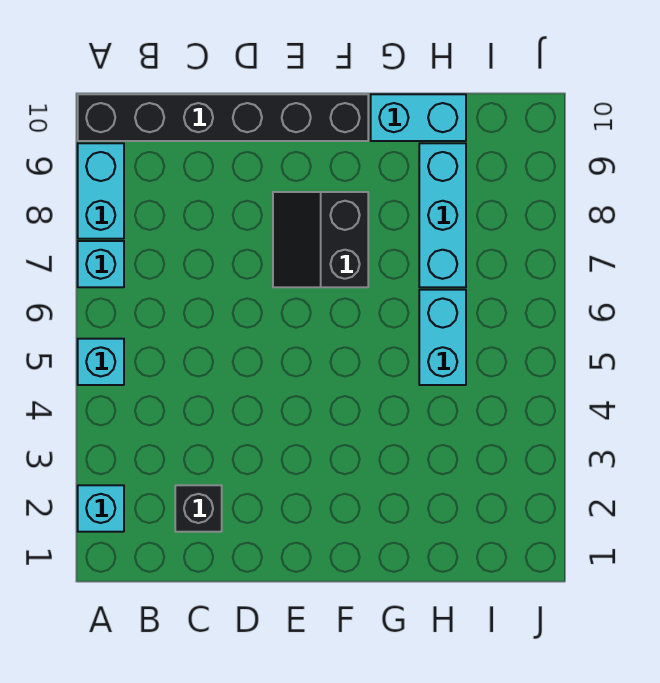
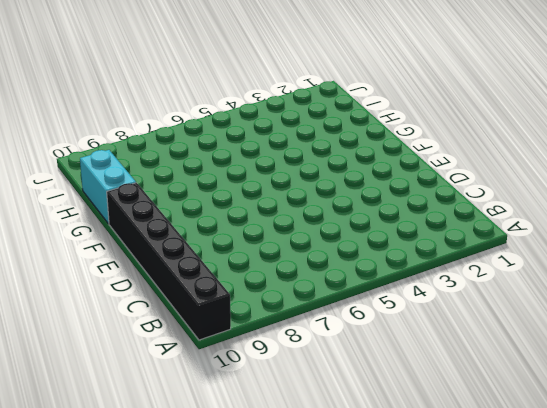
none -> cyan brick A2 level 1
none -> cyan brick A5 level 1

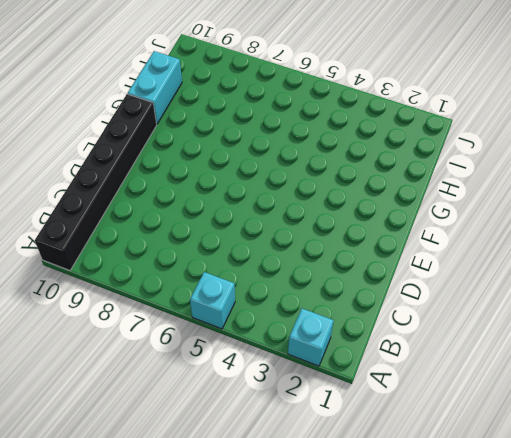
none -> cyan brick A7 level 1
none -> cyan brick A8:A9 level 1

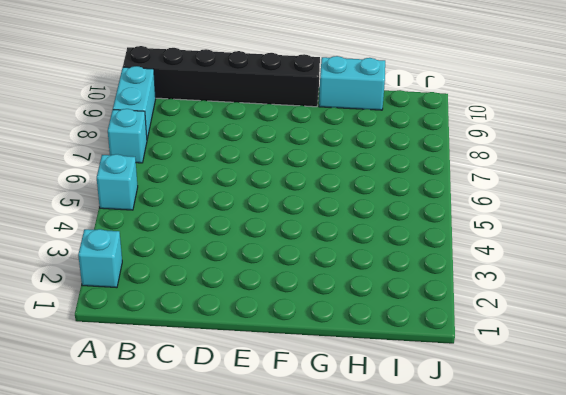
none -> black brick C2 level 1
none -> black slope E7:F8 level 1 top F

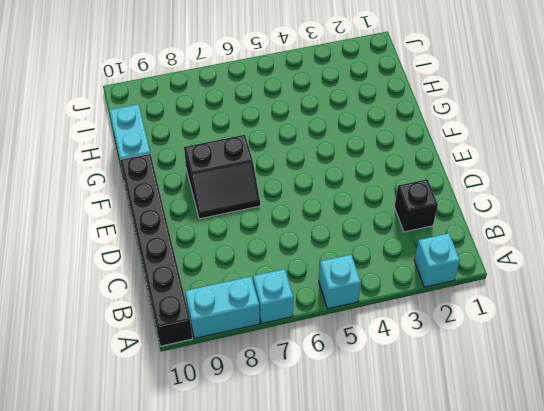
none -> cyan brick H5:H6 level 1
none -> cyan brick H7:H9 level 1

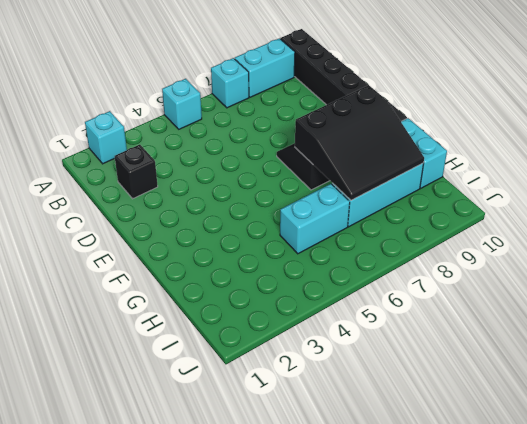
black slope F7:H9 level 2 top F -> none

